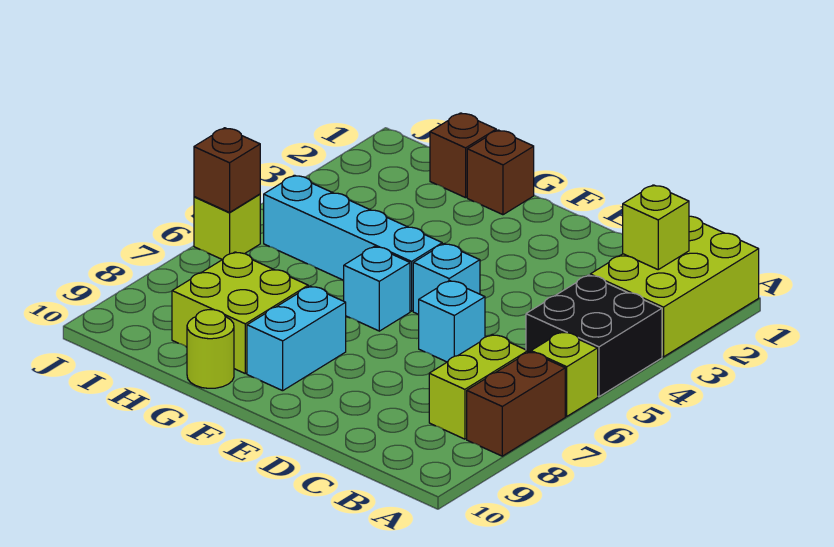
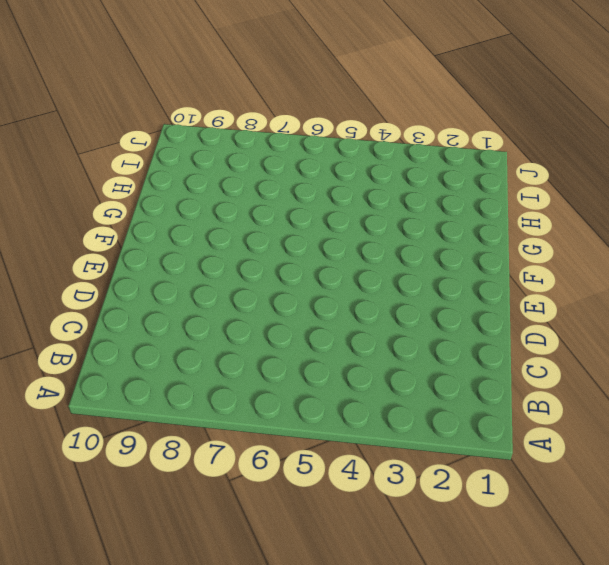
none -> lime brick A1:B3 level 1
none -> black brick A4:B5 level 1
none -> lime brick A6 level 1

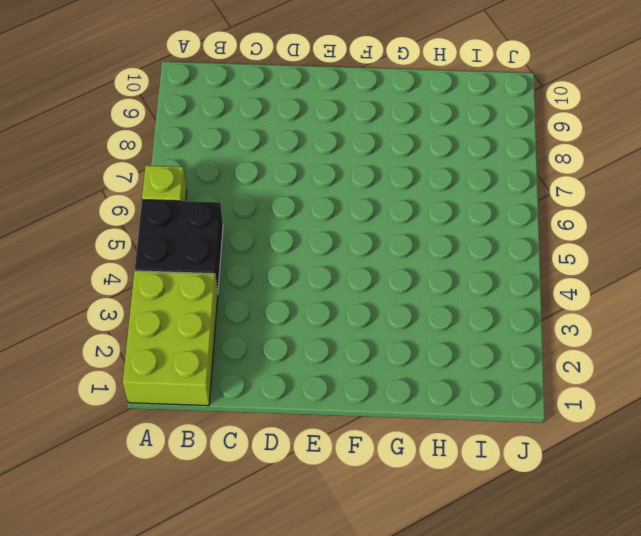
none -> brown brick A7:A8 level 1
none -> lime brick B7:B8 level 1
none -> cyan brick D6 level 1

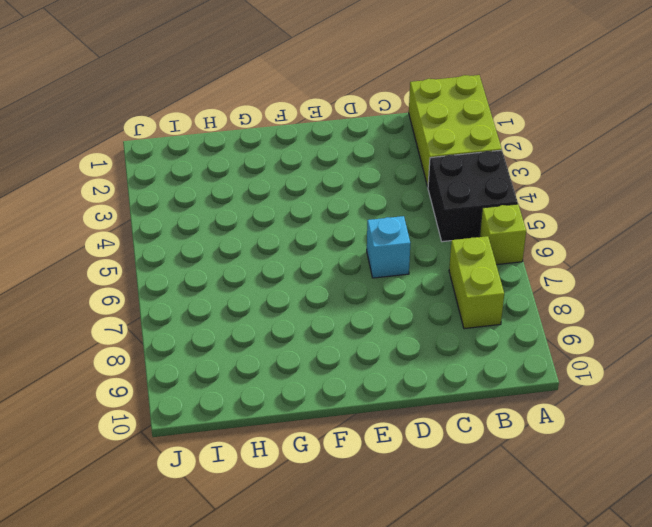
none -> brown brick A7:A8 level 1
none -> cyan brick E5 level 1
none -> cyan brick F5:I5 level 1

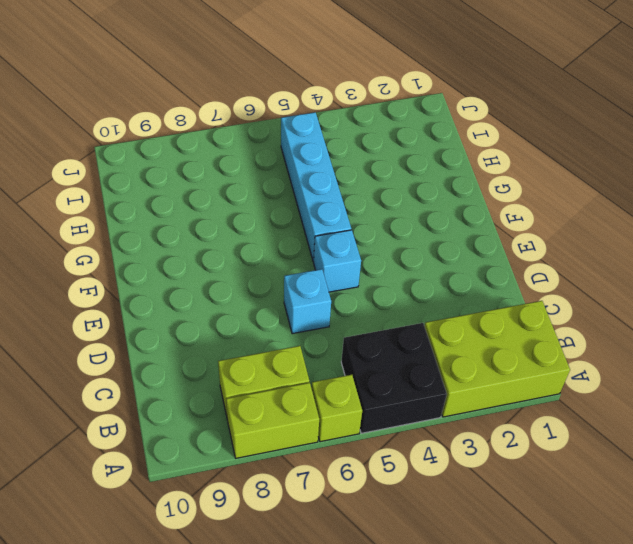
lime brick A7:A8 level 1 -> brown brick A7:A8 level 1
none -> cyan brick F6 level 1
none -> cyan brick F8:F9 level 1
none -> brown brick G1 level 1

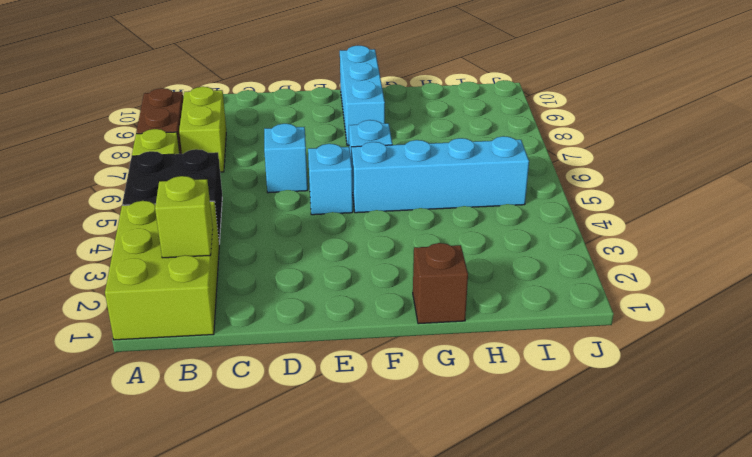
cyan brick F8:F10 level 1 -> cyan brick F8:F9 level 1
none -> lime brick G8:H9 level 1
none -> lime round brick G10 level 1
none -> brown brick H1 level 1

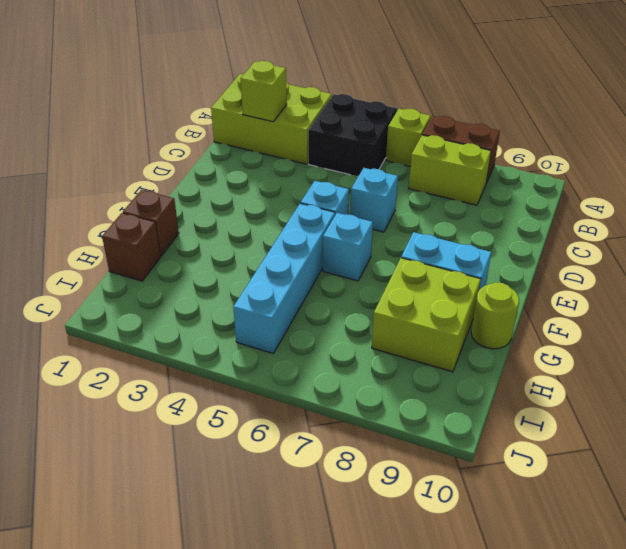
none -> lime brick J6 level 1
none -> brown brick J6 level 2

